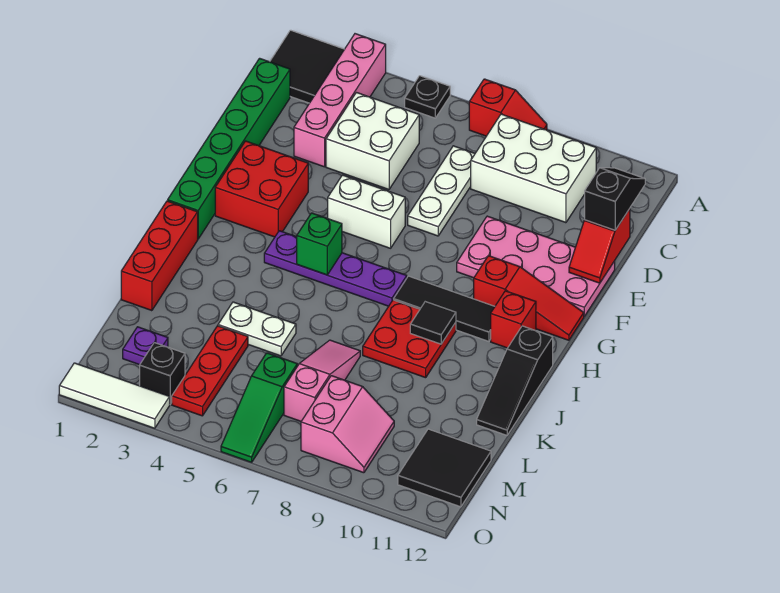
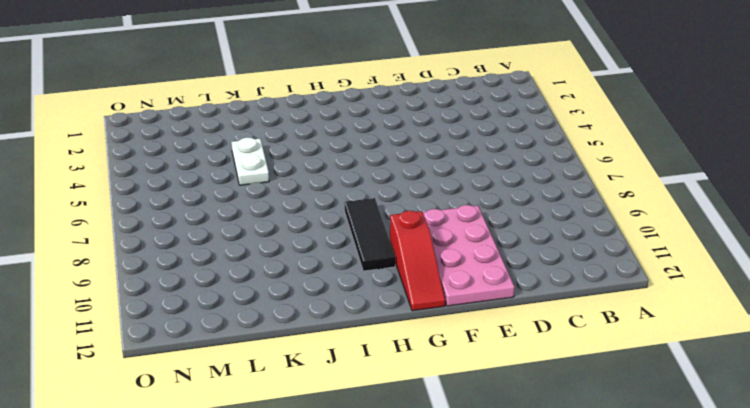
none -> black tile A1:B2 level 1
none -> pink brick A3:D3 level 1
none -> black plate A5 level 1
none -> red slope A7:A8 level 1 top 7

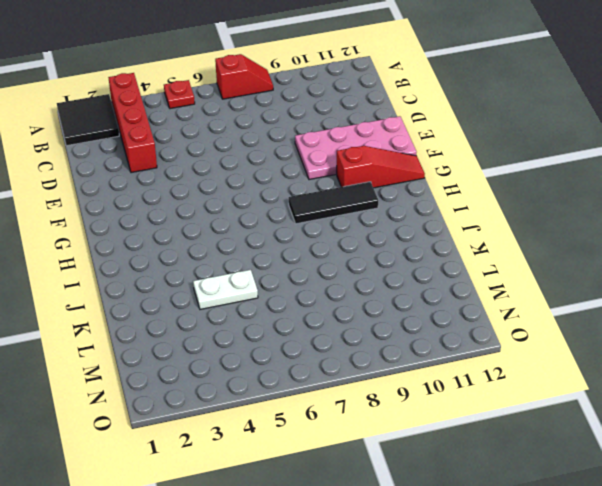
red brick A3:D3 level 1 -> pink brick A3:D3 level 1
red plate A5 level 1 -> black plate A5 level 1
none -> white brick B8:C10 level 1
none -> green brick C1:H1 level 1
none -> white brick C4:D5 level 1
none -> white plate C7:E7 level 1

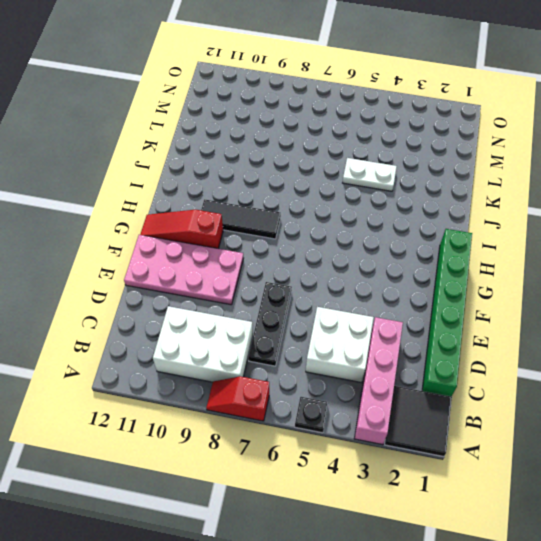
black plate C7:E7 level 1 -> white plate C7:E7 level 1
none -> red brick F2:G3 level 1
none -> white brick F5:F6 level 1
none -> purple plate H4:H7 level 1
none -> red brick H11 level 1

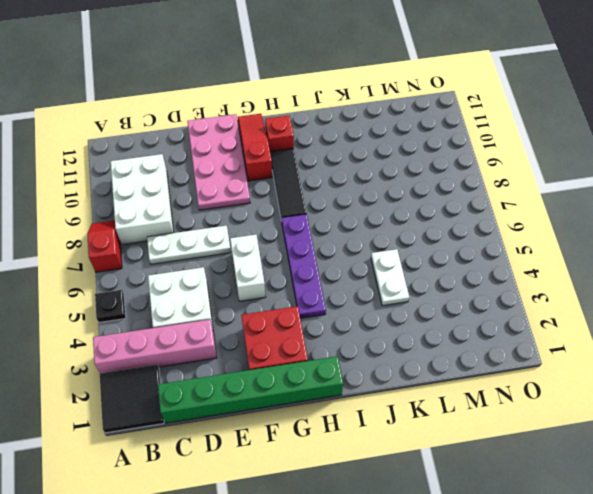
none -> red brick I1:K1 level 1
none -> red plate I8:J9 level 1
none -> black slope I12:K12 level 1 top I
none -> pink slope K7:M7 level 1 top M

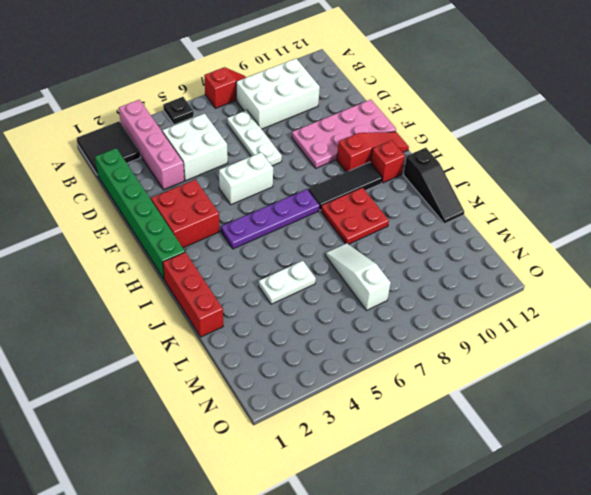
white slope K7:M7 level 1 top M -> pink slope K7:M7 level 1 top M
none -> red plate L4:N4 level 1
none -> purple plate M2 level 1
none -> green slope M6:O6 level 1 top M
none -> pink slope M8:N9 level 1 top 8

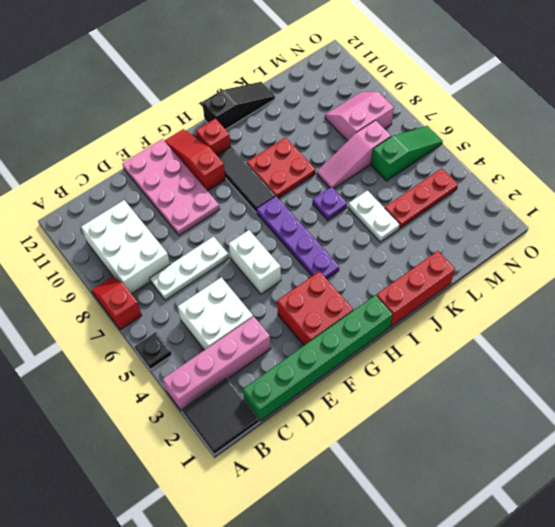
purple plate J6 level 1 -> purple plate M2 level 1
none -> black tile M11:N12 level 1
none -> black brick N3 level 1
none -> white tile O1:O3 level 1
none -> red slope D12:E12 level 2 top D

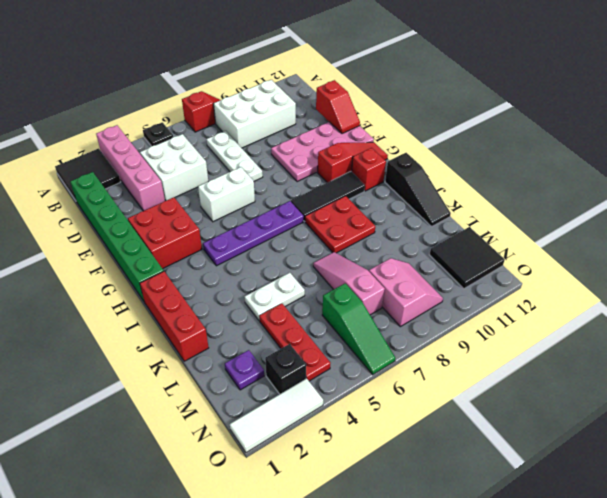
none -> green brick H5 level 2
none -> black tile I9 level 2
none -> black slope C12:D12 level 3 top D

